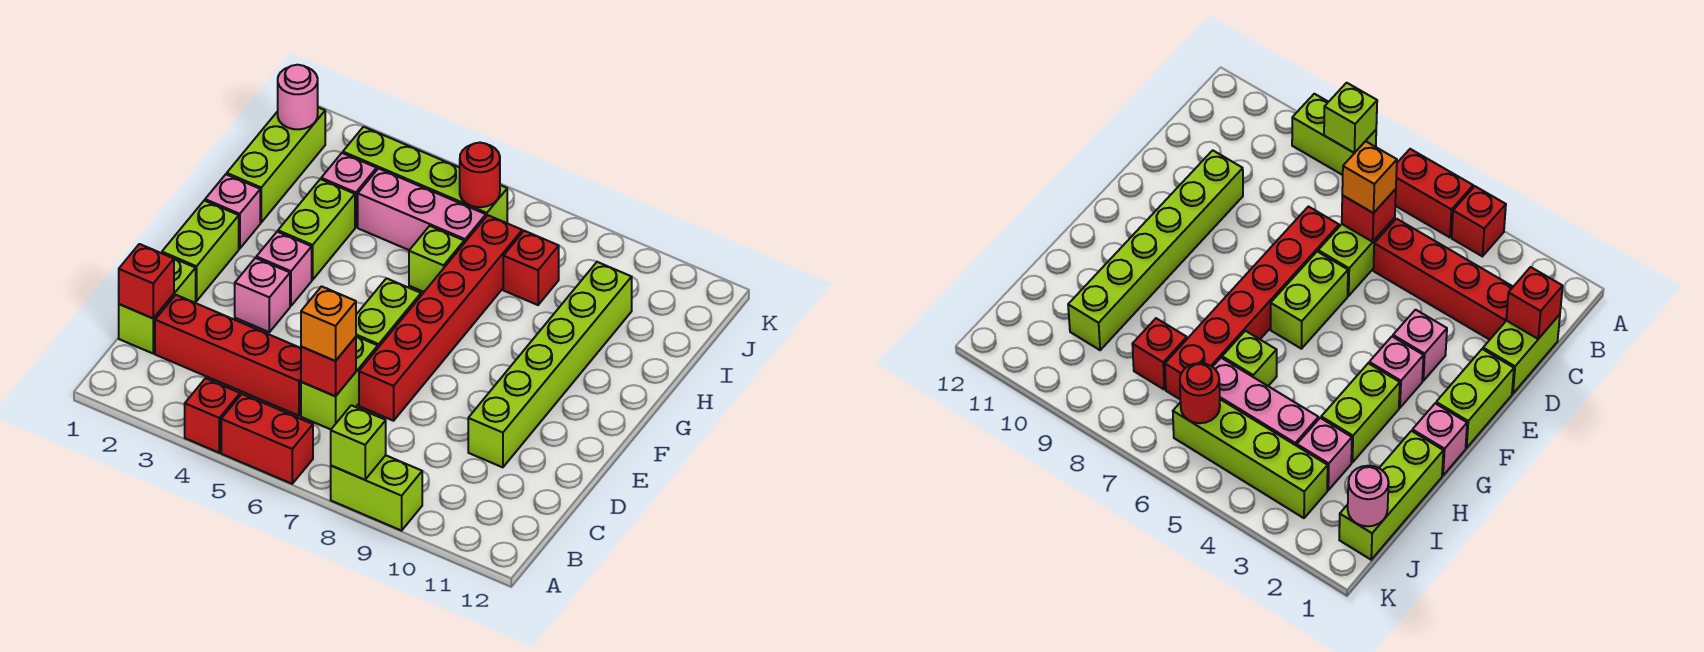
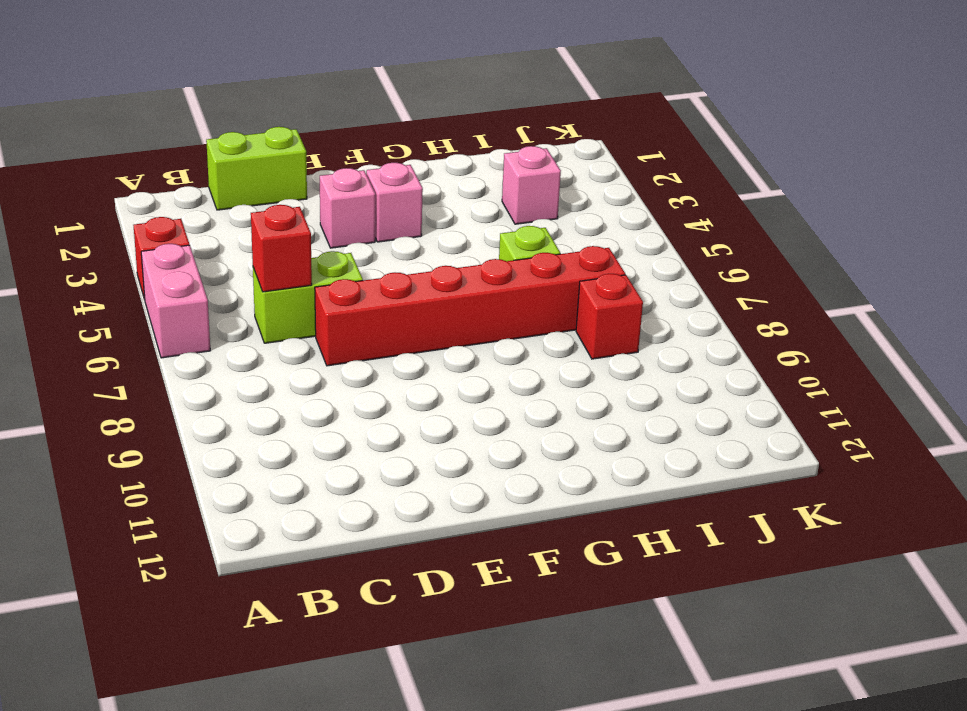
pink brick A5:A6 level 1 -> red brick A5:A6 level 1
none -> lime brick A8:A9 level 1
none -> red brick C2:C5 level 1
none -> lime brick D10:I10 level 1

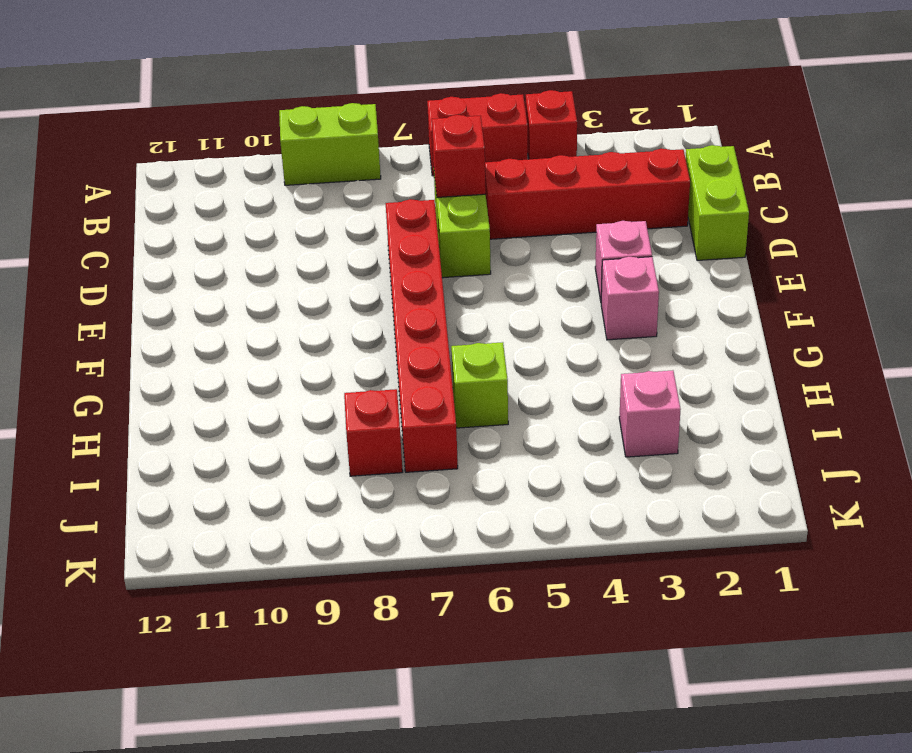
none -> lime brick D10:I10 level 1
none -> lime brick E1:F1 level 1
none -> lime brick E6:F6 level 1

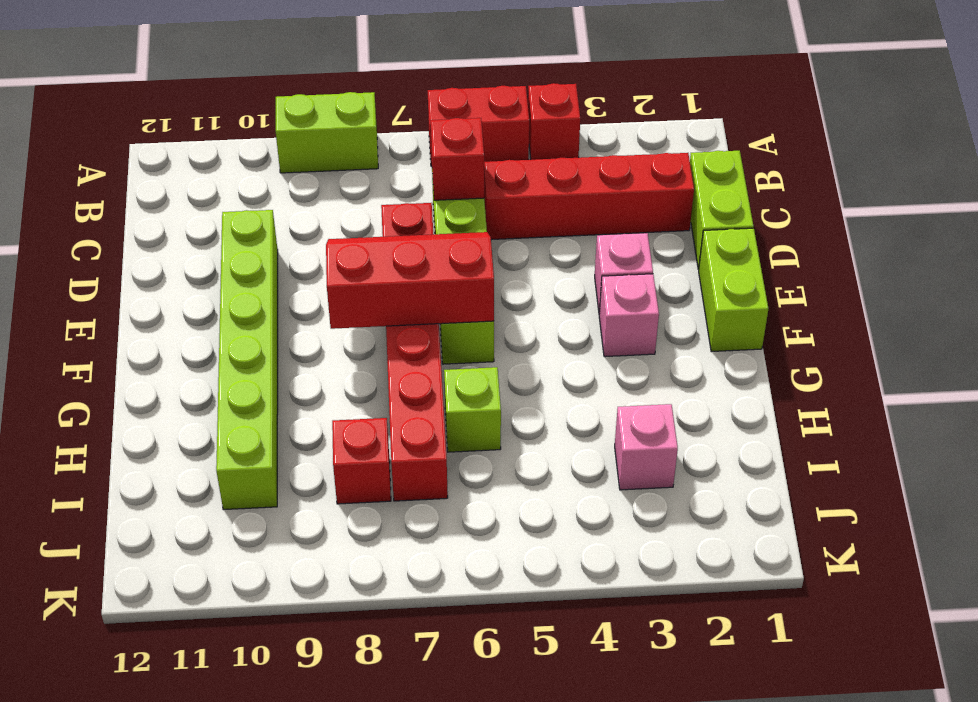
red slope E6:F8 level 2 top F -> none
none -> pink brick G1 level 1
none -> lime brick G3:H3 level 1
none -> lime brick H1:J1 level 1

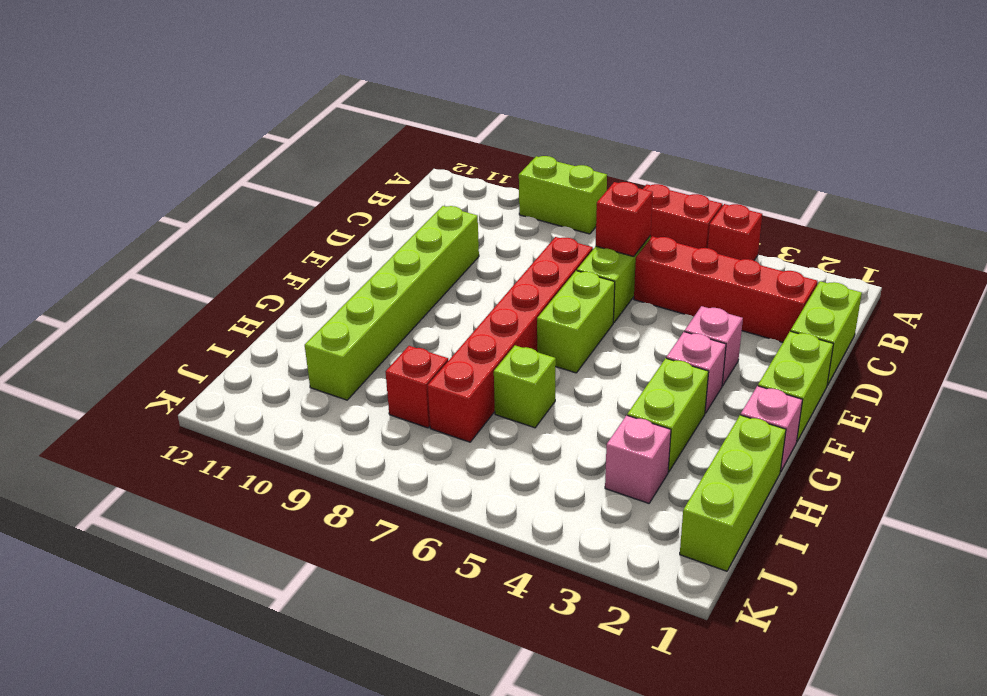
none -> pink brick I4:I6 level 1
none -> lime brick J3:J6 level 1
none -> lime brick A8 level 2

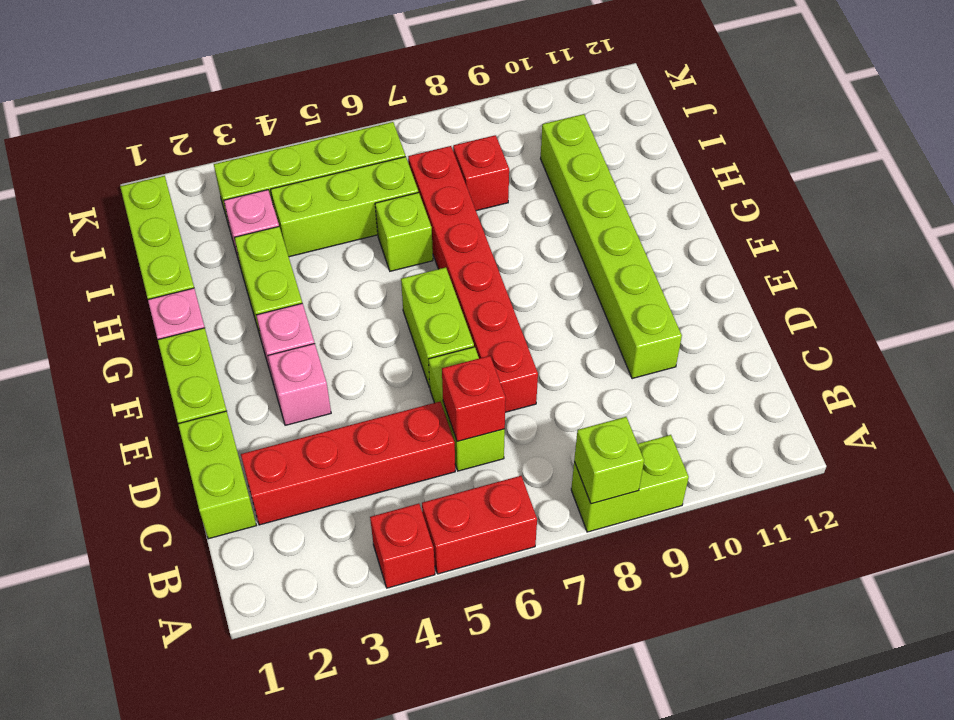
lime brick I4:I6 level 1 -> pink brick I4:I6 level 1
none -> red brick C1 level 2
none -> pink round brick J1 level 2
none -> red round brick J6 level 2

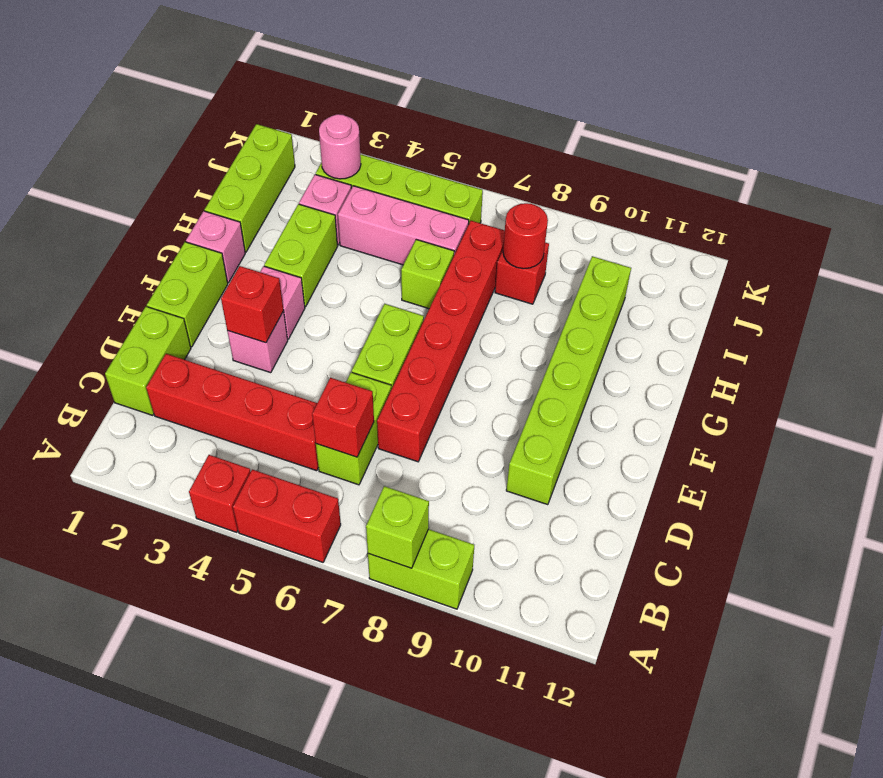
red brick E3 level 2 -> red brick C1 level 2
red round brick I8 level 2 -> red round brick J6 level 2
pink round brick J3 level 2 -> pink round brick J1 level 2
none -> orange brick C6 level 3

